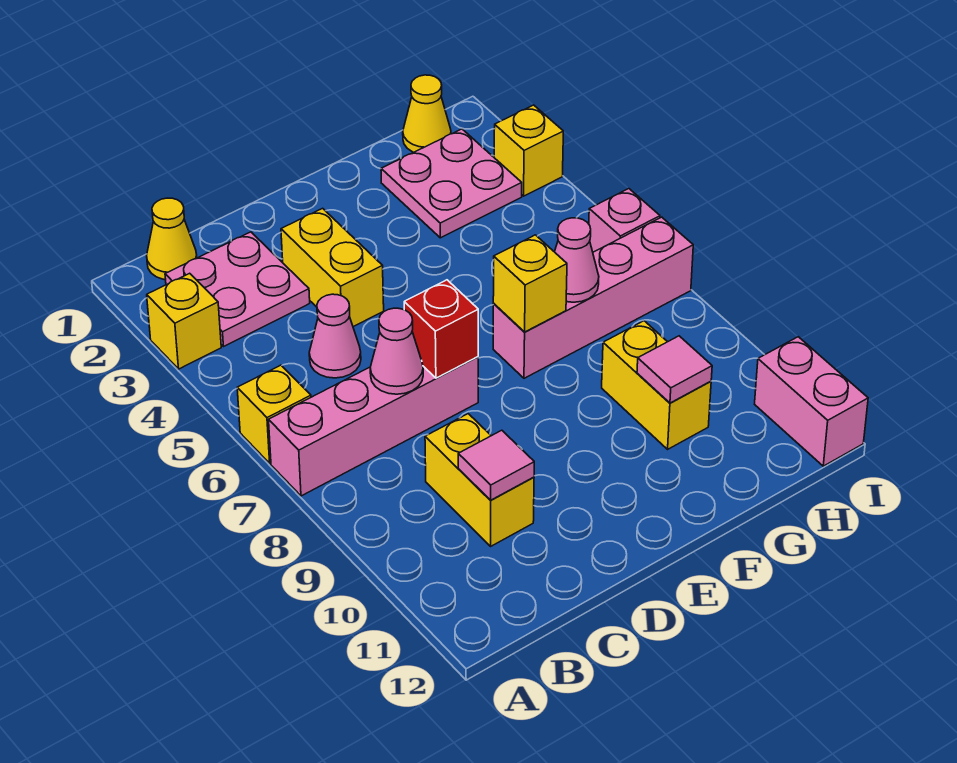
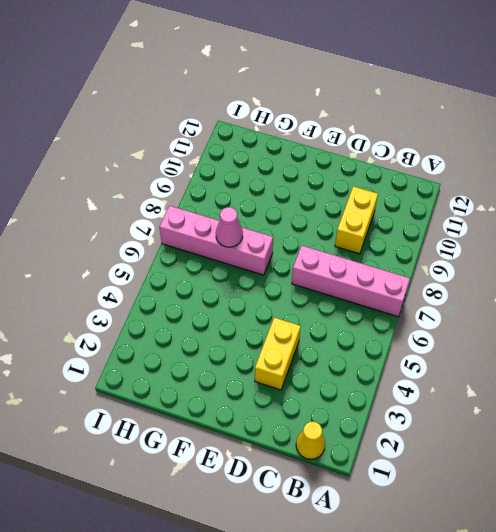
none -> yellow brick A3 level 1
none -> yellow brick A6 level 1
none -> pink plate B2:C3 level 1

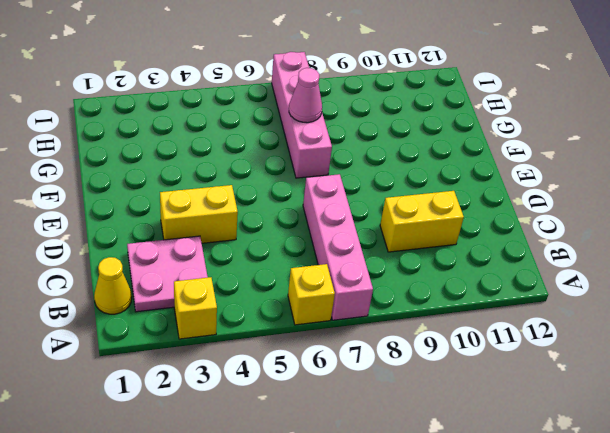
none -> pink cone C5 level 1
none -> pink plate G2:H3 level 1
none -> yellow brick G9:G10 level 1

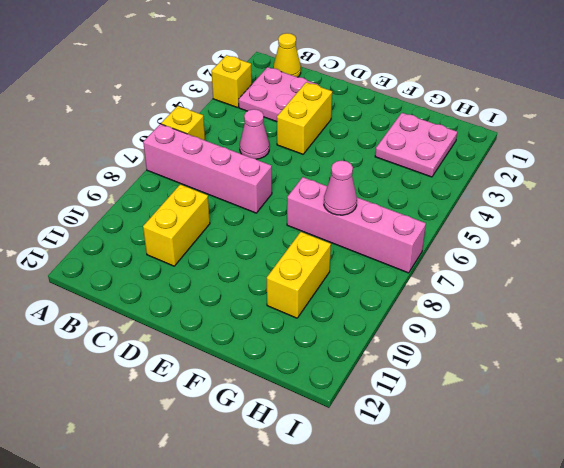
none -> yellow cone H1 level 1
none -> yellow brick I3 level 1
none -> pink brick I6 level 1

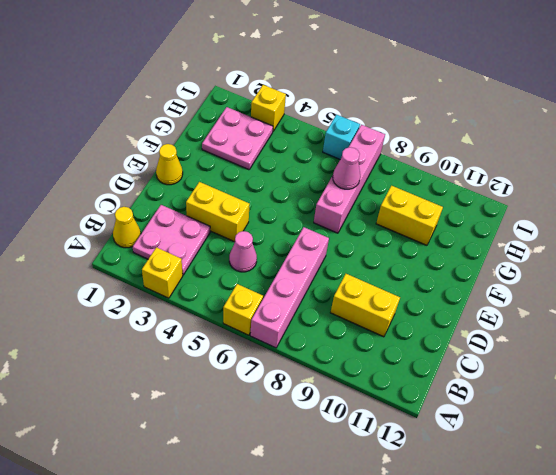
yellow cone E1 level 1 -> yellow cone H1 level 1
cyan brick I6 level 1 -> pink brick I6 level 1
none -> pink brick I11:I12 level 1
none -> pink cone C7 level 2
none -> pink tile C10 level 2

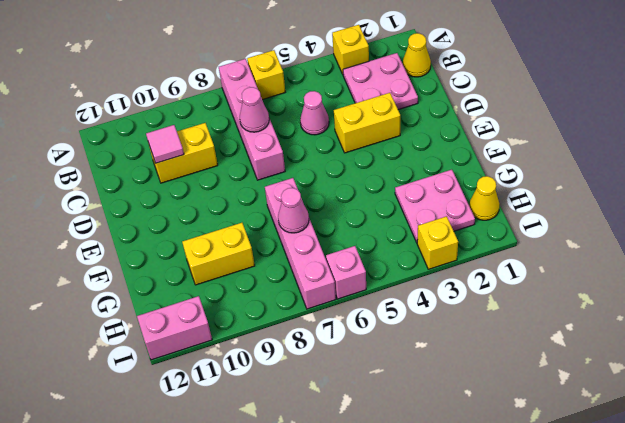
none -> red brick D7 level 2
none -> yellow brick F7 level 2
none -> pink tile G10 level 2

